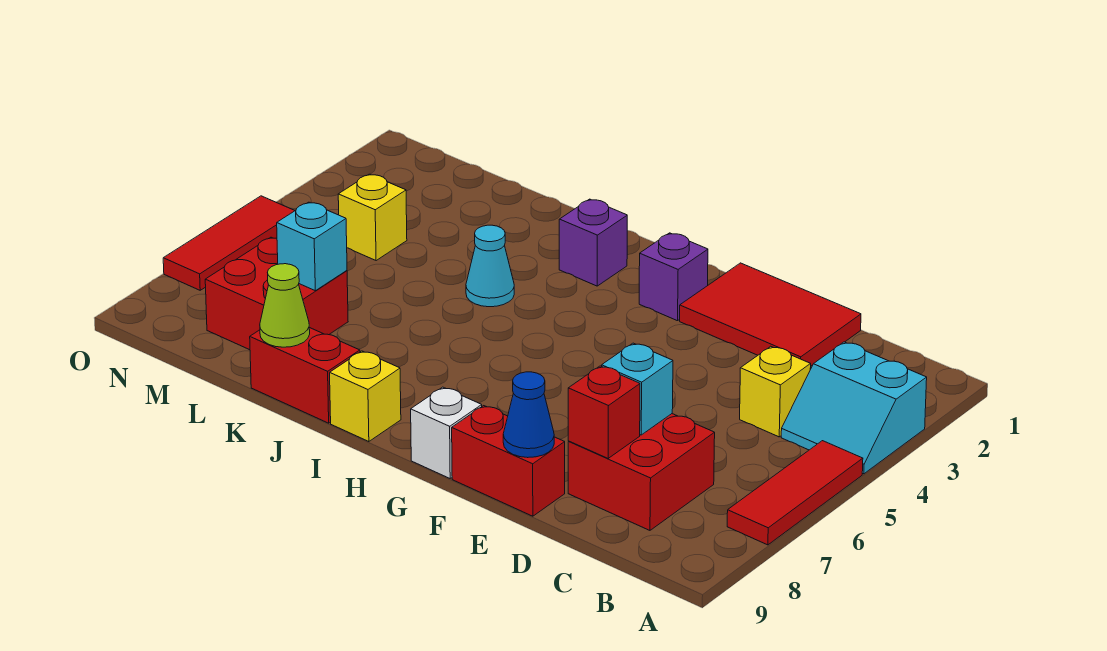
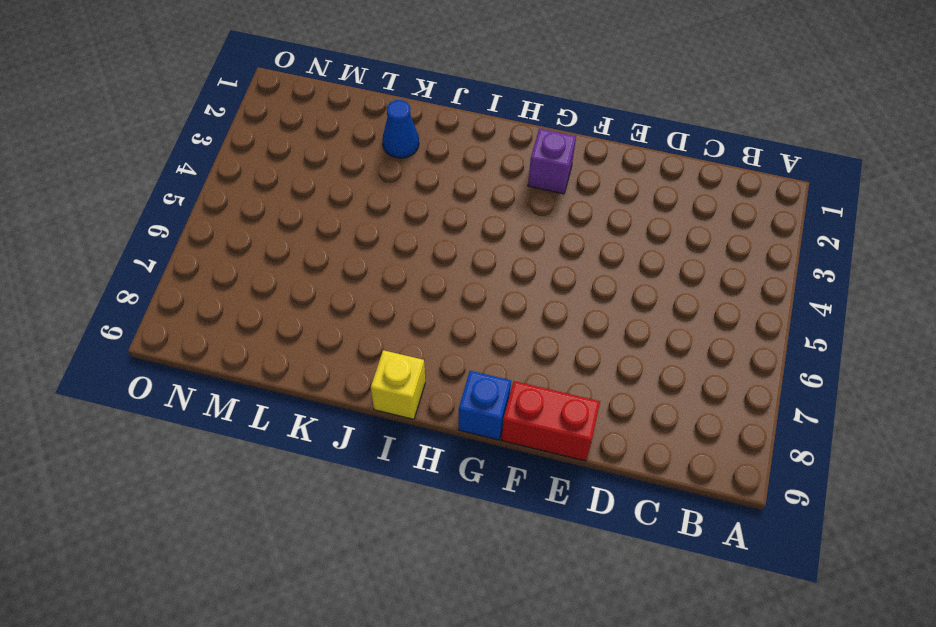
blue brick G9 level 1 -> white brick G9 level 1
blue cone K2 level 1 -> blue cone E9 level 2
none -> cyan slope A3:B4 level 1 top 3
none -> red tile A5:A7 level 1
none -> yellow brick C4 level 1

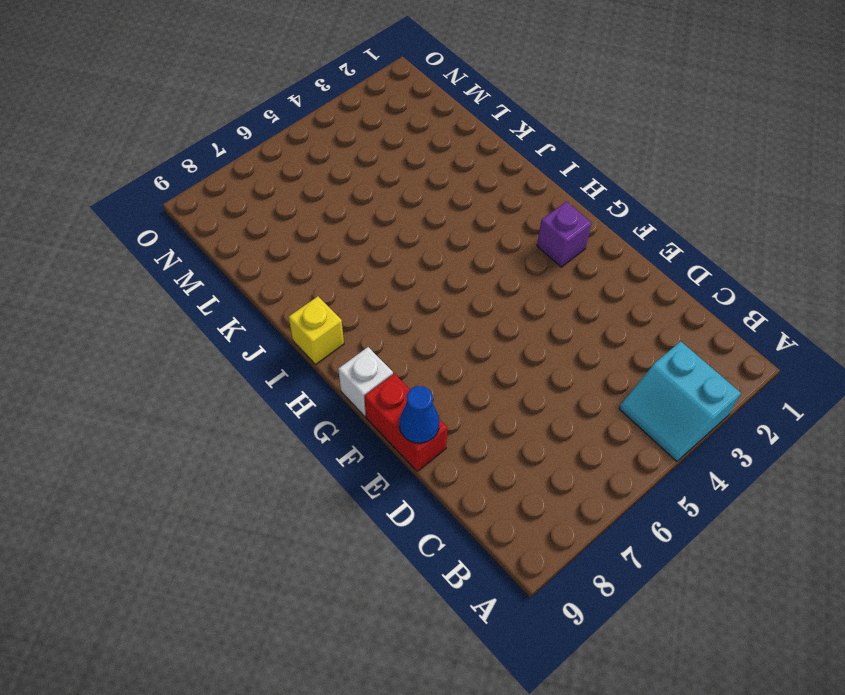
none -> red tile A5:A7 level 1
none -> yellow brick C4 level 1
none -> red brick C7:D8 level 1

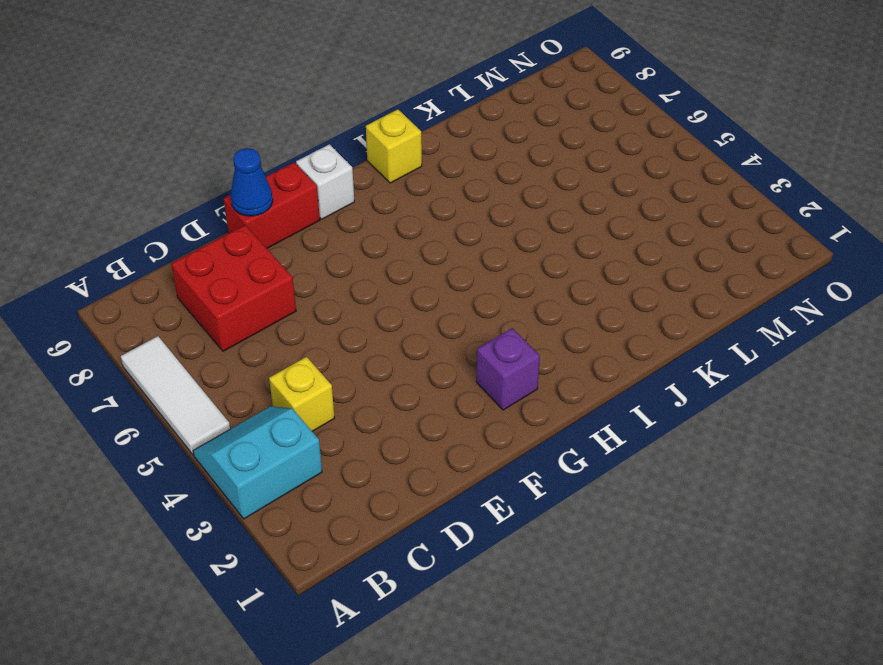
white tile A5:A7 level 1 -> red tile A5:A7 level 1
none -> red tile D1:F2 level 1
none -> purple brick I2 level 1
none -> cyan cone J4 level 1

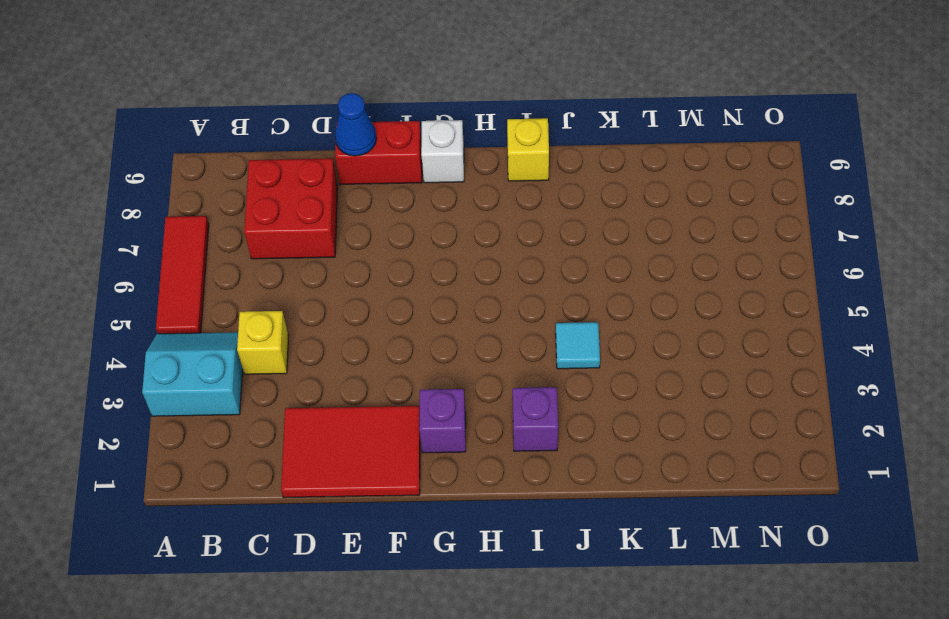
cyan tile J4 level 1 -> cyan cone J4 level 1
none -> red brick J9:K9 level 1
none -> red brick L7:M8 level 1
none -> yellow brick M4 level 1

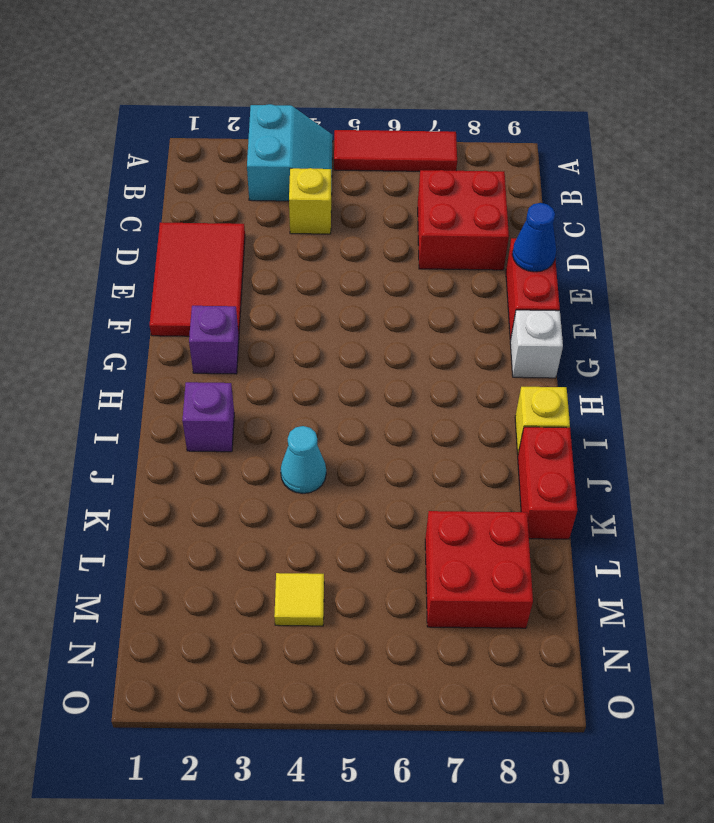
yellow tile M4 level 1 -> yellow brick M4 level 1
none -> red tile O5:O7 level 1
none -> cyan brick D7 level 2
none -> red brick D8 level 2

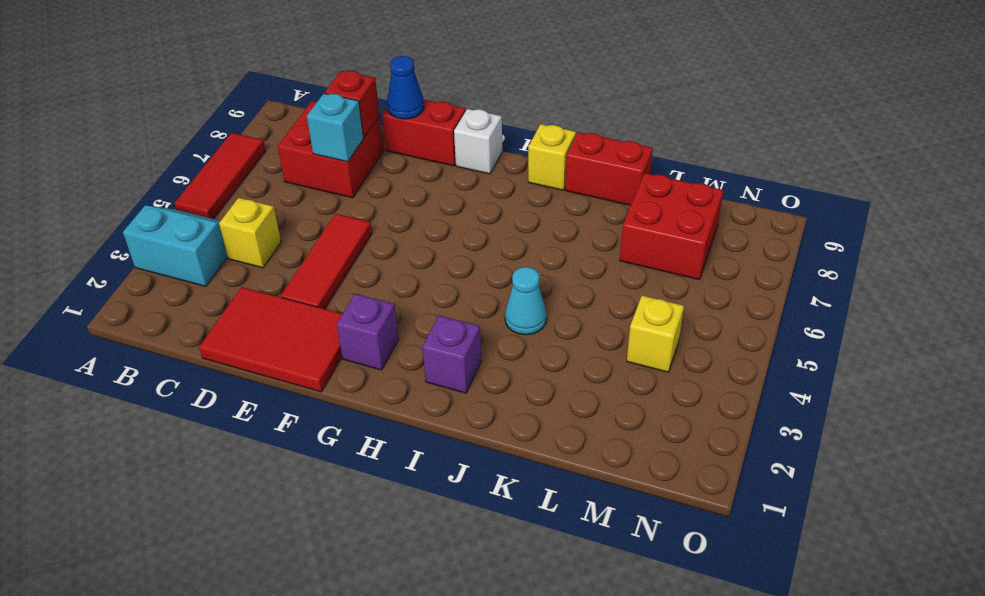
red tile E3:E5 level 1 -> red tile O5:O7 level 1
none -> lime cone K9 level 2
none -> cyan brick L7 level 2

